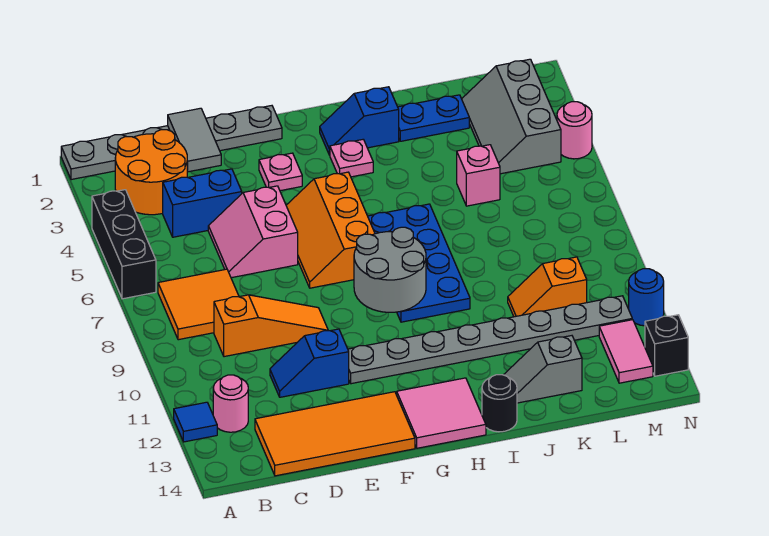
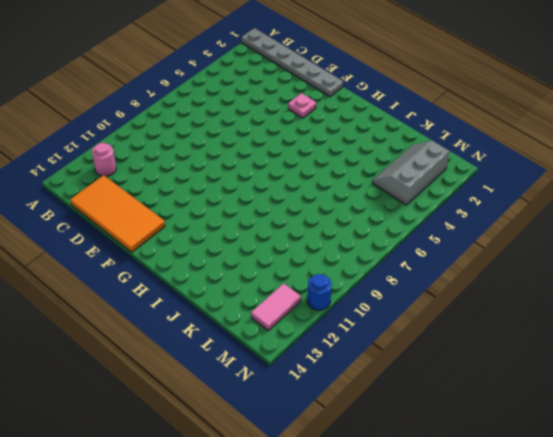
none -> black brick A4:A6 level 1
none -> blue tile A12 level 1
none -> orange round brick B2:C3 level 1
none -> orange tile B7:C8 level 1

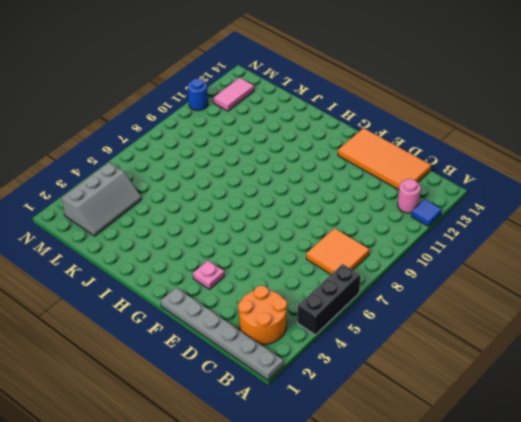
none -> blue brick C4:D4 level 1
none -> orange slope C9:E9 level 1 top C
none -> pink slope D5:E6 level 1 top E
none -> blue slope D11:E11 level 1 top E

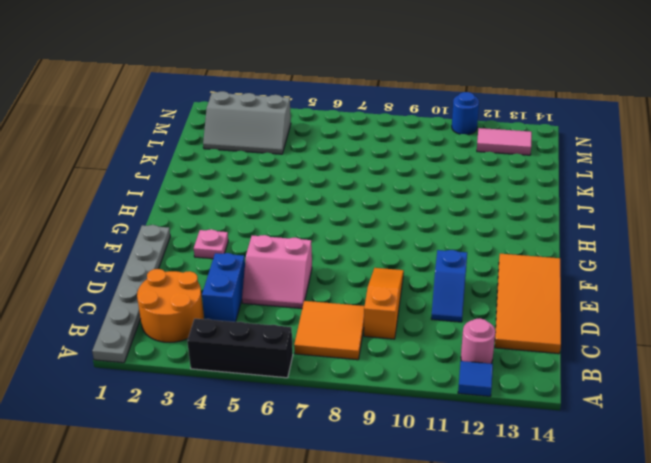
none -> orange slope F5:G7 level 1 top G
none -> grey plate F11:M11 level 1
none -> pink tile G13:H14 level 1
none -> blue slope H2:I2 level 1 top I

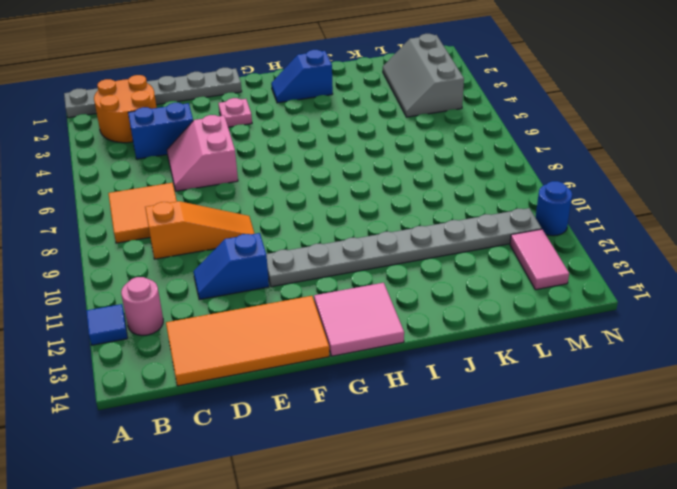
none -> black brick A4:A6 level 1
none -> orange slope F5:G7 level 1 top G
none -> pink plate H3 level 1
none -> blue plate H6:I9 level 1

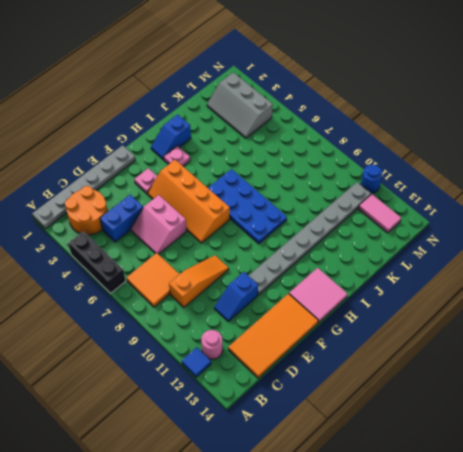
orange slope F4:G7 level 1 top G -> orange slope F5:G7 level 1 top G
none -> black round brick I14 level 1
none -> blue plate J2:K2 level 1
none -> grey slope J13:K13 level 1 top K
none -> pink brick K5 level 1

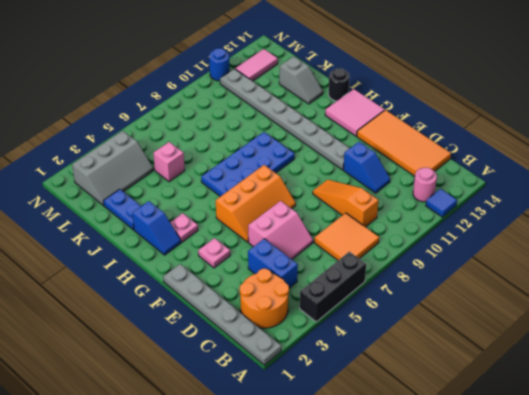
none -> orange slope K10:L10 level 1 top L
none -> pink round brick N4 level 1
none -> black brick N13 level 1
none -> grey tile D1:D2 level 2

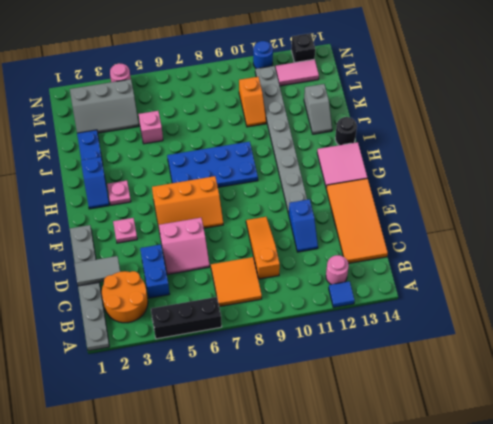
none -> grey round brick G8:H9 level 2

